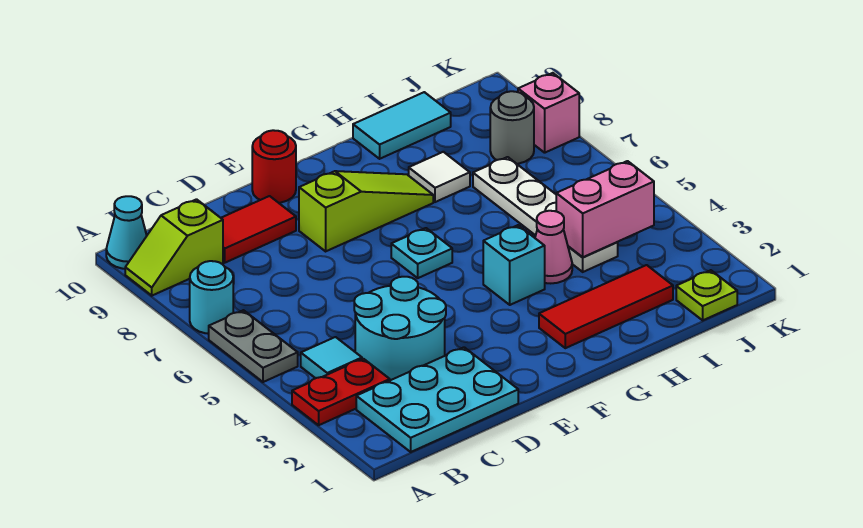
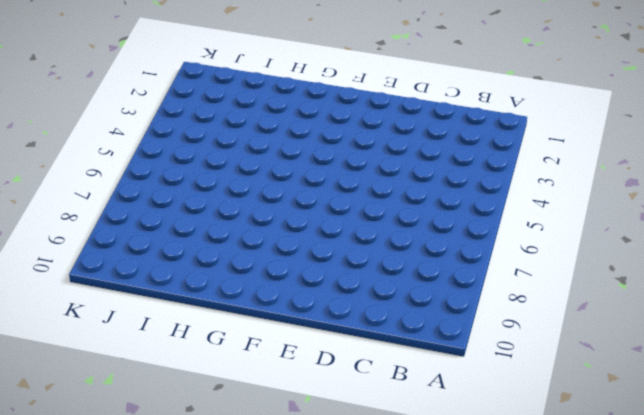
none -> red plate A3:B3 level 1
none -> grey plate A5:A6 level 1
none -> cyan round brick A7 level 1

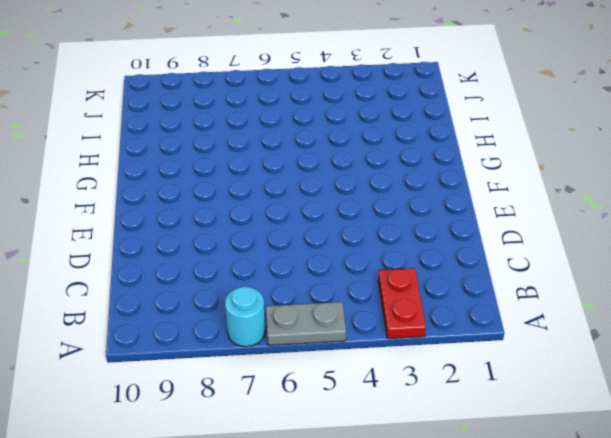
none -> lime slope A9:B9 level 1 top B
none -> cyan cone A10 level 1
none -> cyan plate B1:D2 level 1

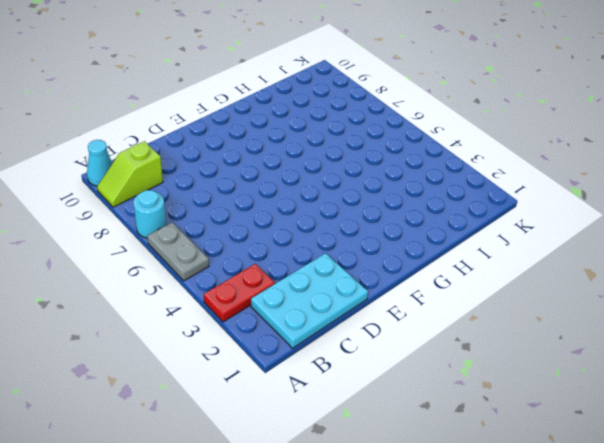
none -> cyan tile B4 level 1
none -> cyan round brick C3:D4 level 1
none -> red tile C9:D9 level 1

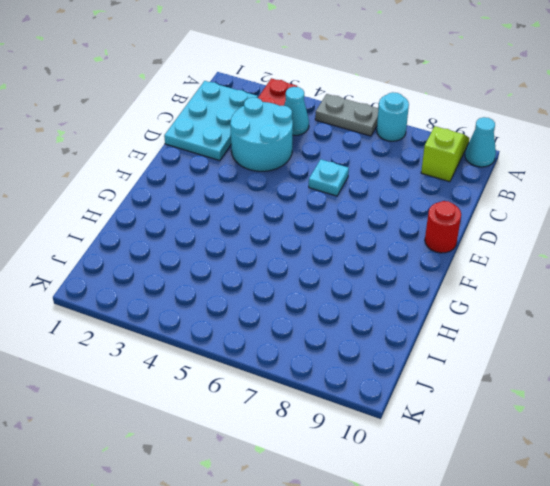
cyan cone B4 level 1 -> cyan tile B4 level 1
cyan plate D6 level 1 -> cyan plate F6 level 1
none -> red tile C9:D9 level 1
none -> lime slope E8:G8 level 1 top E
none -> red tile G2:I2 level 1

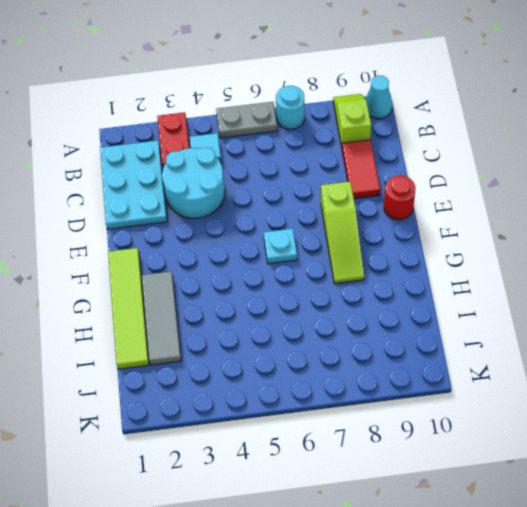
lime tile F1:I1 level 1 -> none
grey tile G2:I2 level 1 -> red tile G2:I2 level 1
none -> cyan brick G4 level 1
none -> pink cone H4 level 1
none -> white tile H8 level 1

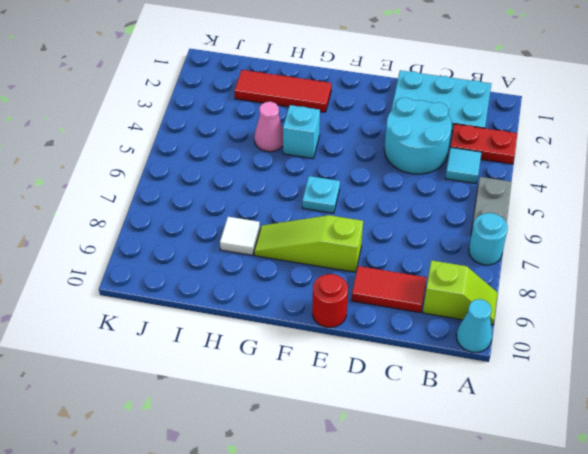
none -> cyan tile H10:I10 level 1
none -> white plate I4:I7 level 1
none -> lime plate J1 level 1

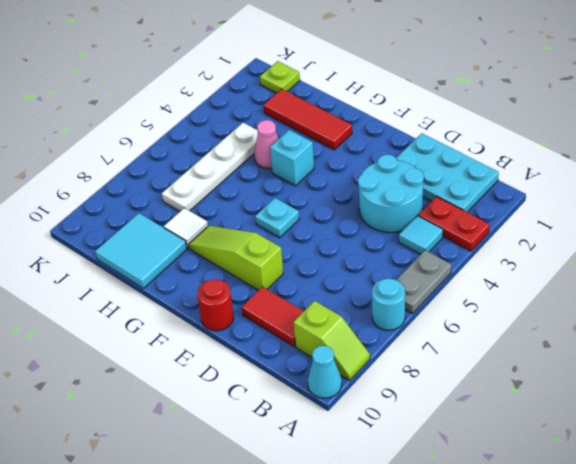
cyan tile H9:I10 level 1 -> cyan tile H10:I10 level 1
none -> grey round brick J8 level 1
none -> pink brick K8 level 1
none -> pink brick I4:J4 level 2

